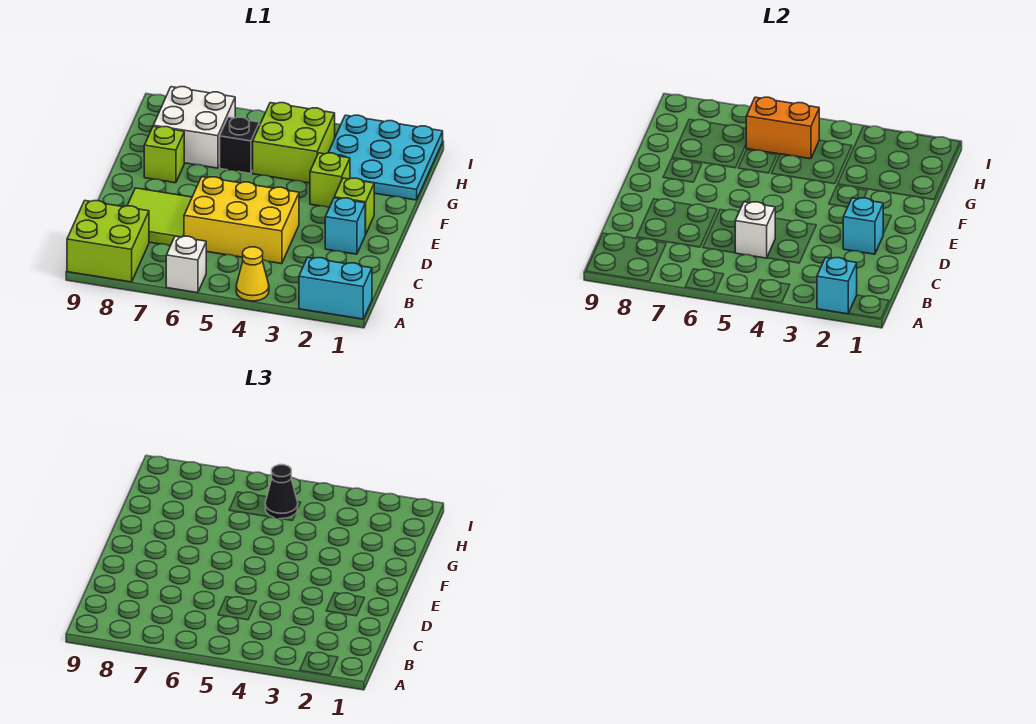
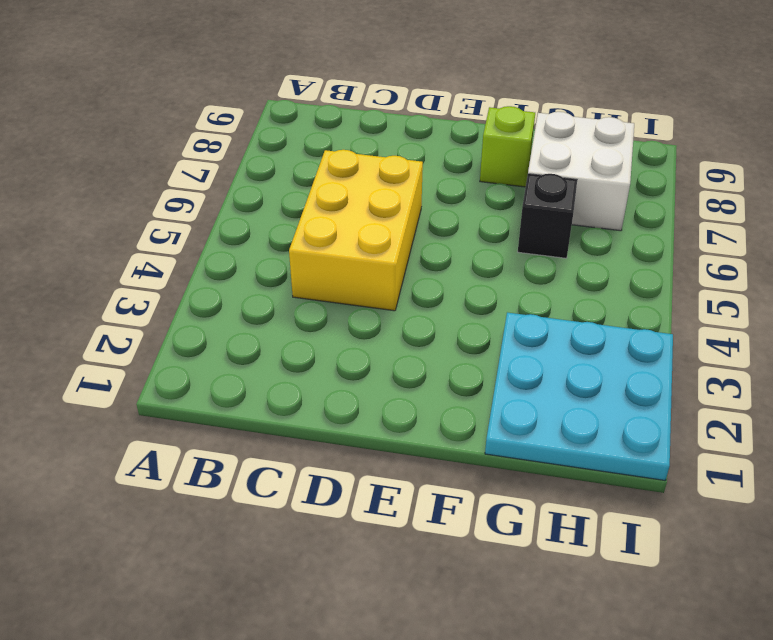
none -> cyan brick A1:A2 level 1
none -> yellow cone A4 level 1
none -> white brick A6 level 1

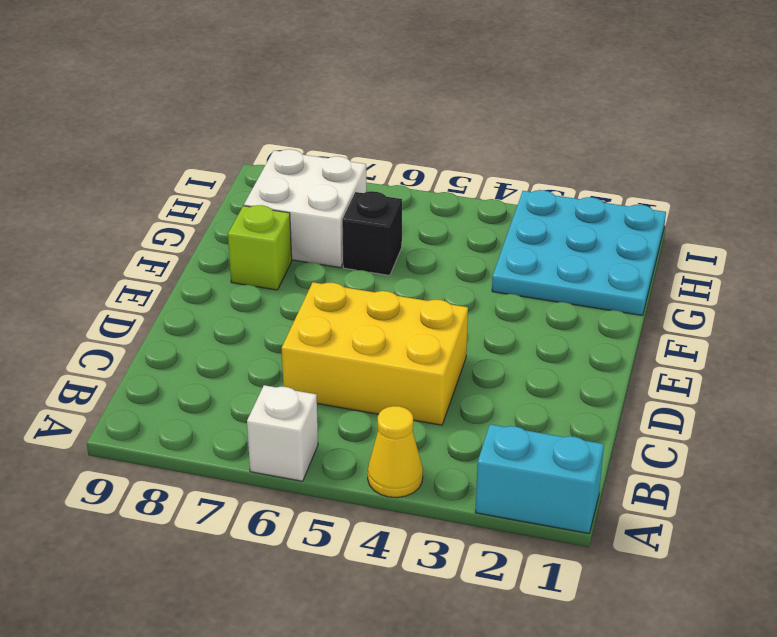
none -> lime brick A8:B9 level 1
none -> lime tile C7:D8 level 1
none -> cyan brick D2 level 1

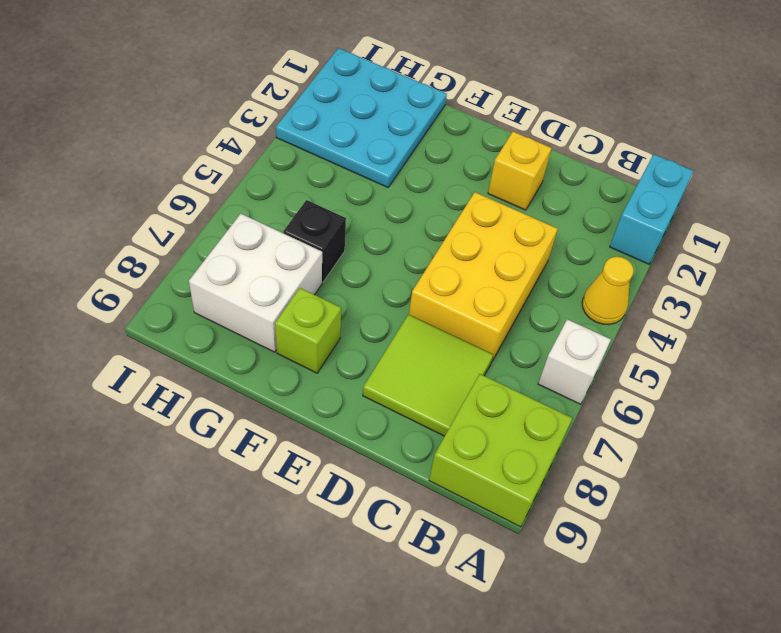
yellow brick D2 level 1 -> cyan brick D2 level 1
none -> lime brick E2 level 1
none -> lime brick F3 level 1
none -> lime brick G4:H5 level 1

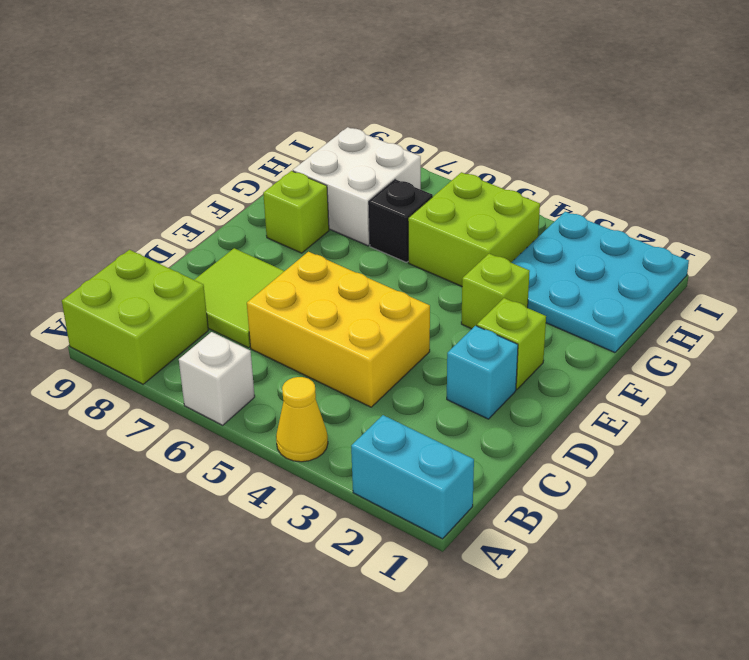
none -> cyan brick A2 level 2
none -> white brick C5 level 2
none -> cyan brick D2 level 2

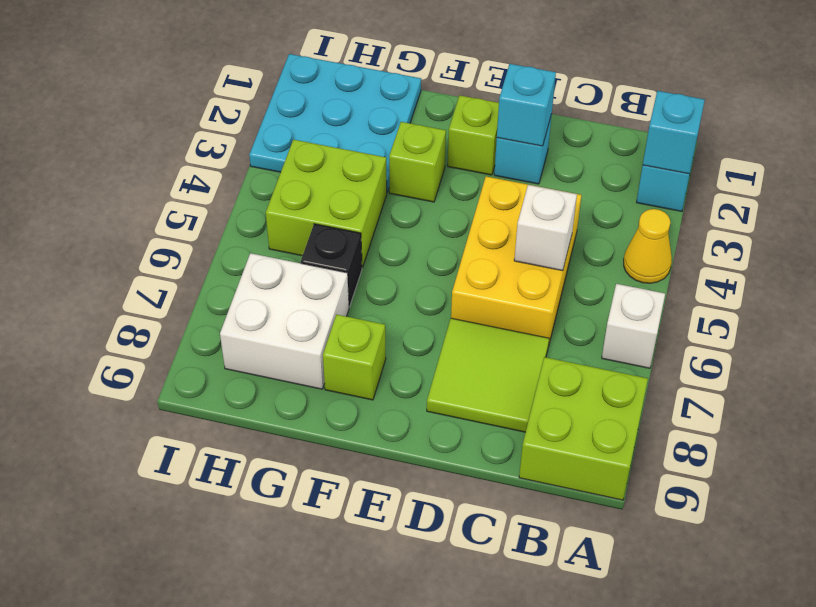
none -> orange brick H5:H6 level 2
none -> black cone H5 level 3

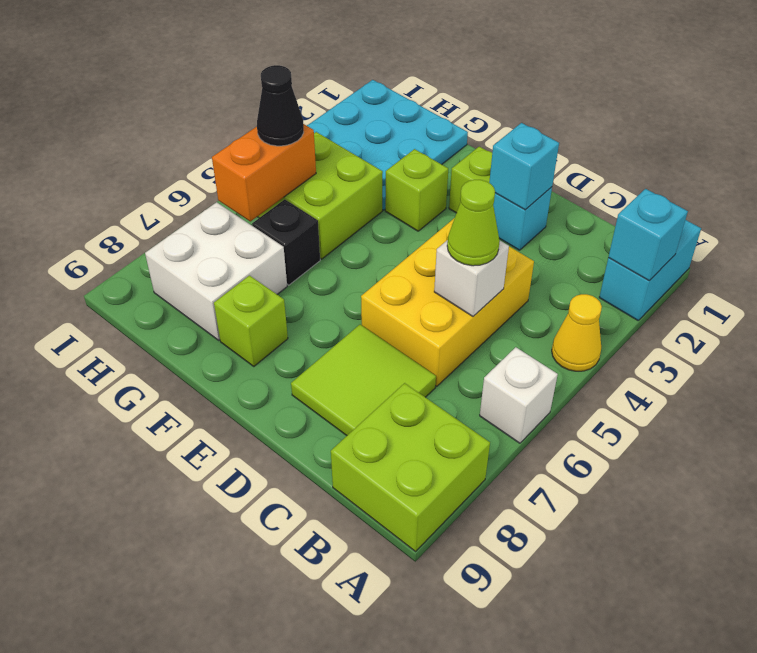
lime cone C5 level 3 -> none

